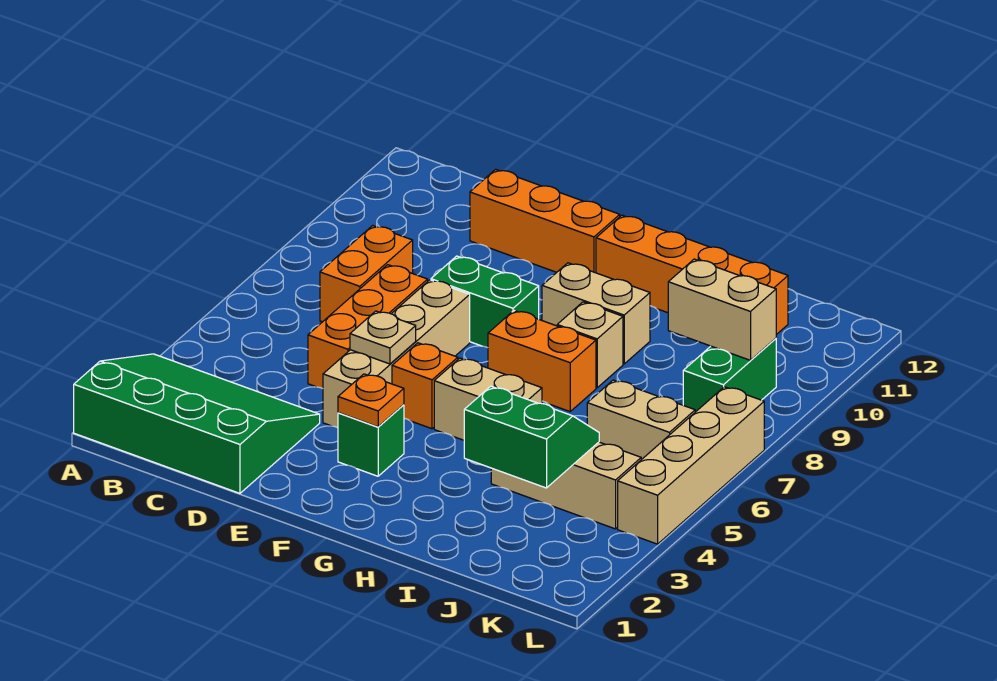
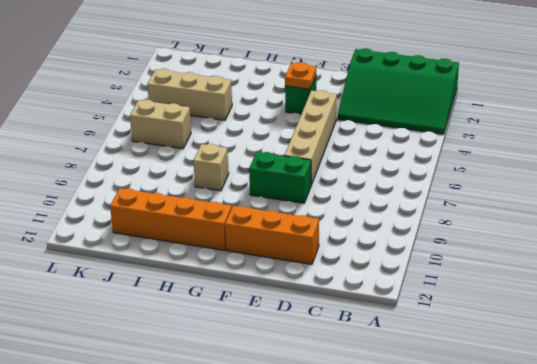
none -> orange brick C7:C8 level 1
none -> orange brick D5:D7 level 1
none -> orange brick F5 level 1

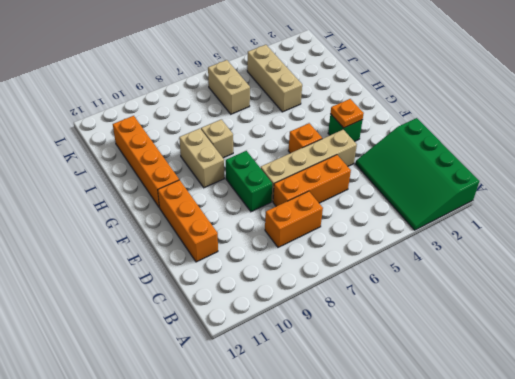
none -> tan brick G5:H5 level 1
none -> orange brick G7:H7 level 1
none -> green brick K8:K9 level 1

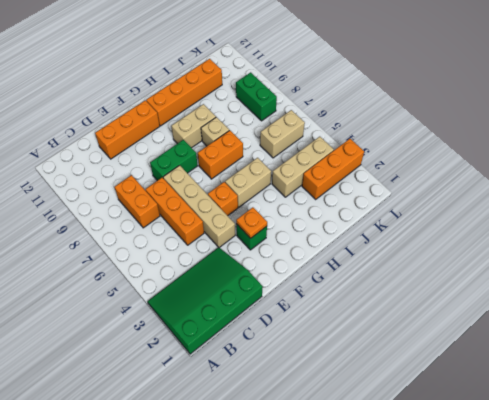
orange brick J3:L3 level 1 -> none
none -> tan brick L4:L7 level 1
none -> tan plate E5 level 2
none -> green slope I3:J4 level 2 top 3

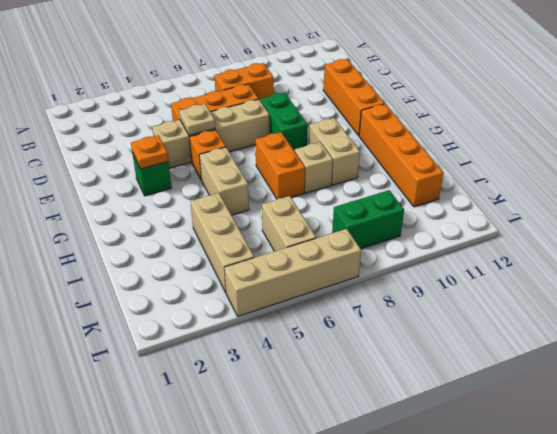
none -> green slope A1:D3 level 1 top 1
none -> green slope I3:J4 level 2 top 3
none -> tan brick J9:K9 level 2

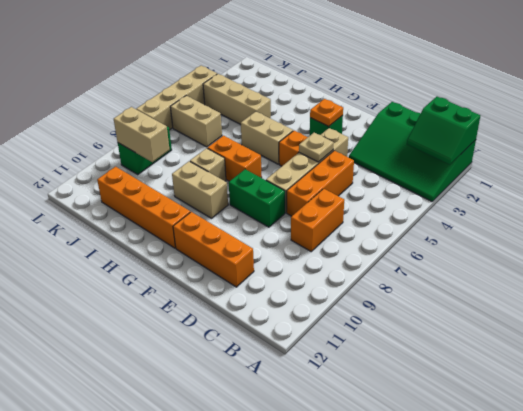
green slope A1:B2 level 2 top 1 -> green slope I3:J4 level 2 top 3

